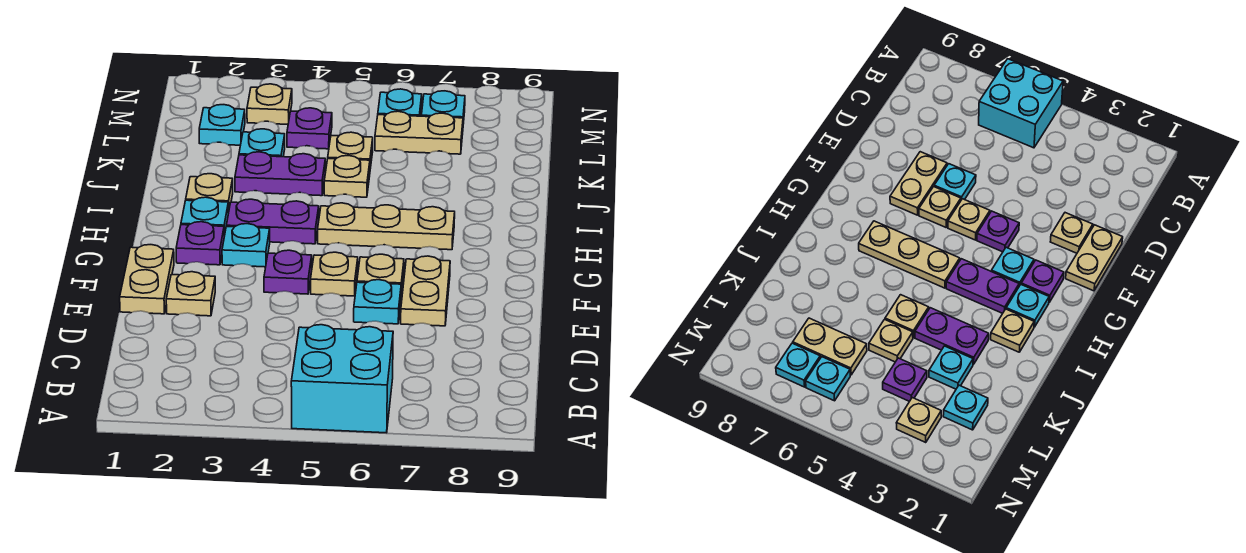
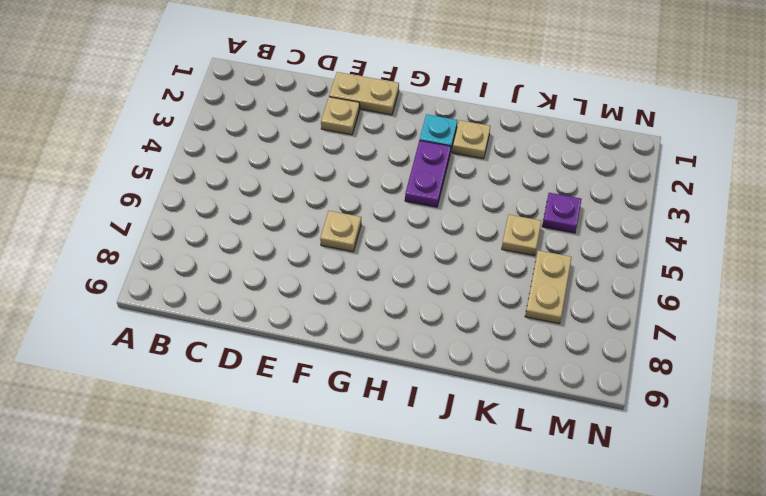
none -> cyan brick A5:B6 level 1
none -> cyan plate E6 level 1
none -> tan plate E7:F7 level 1

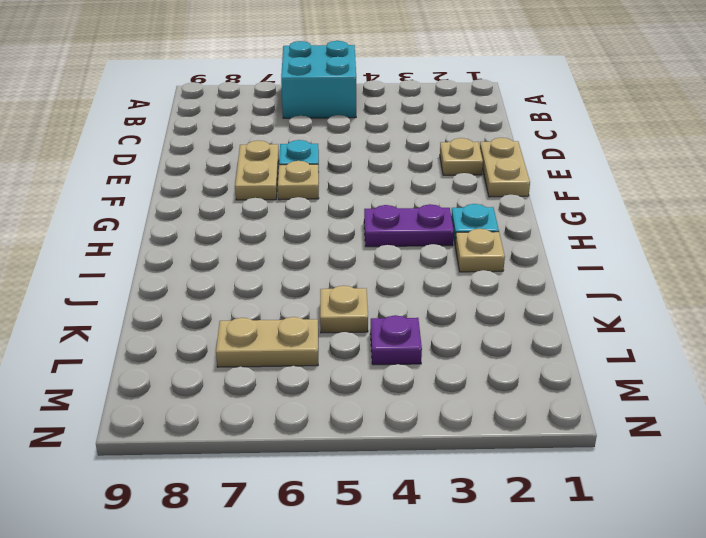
none -> purple plate F4 level 1
none -> tan plate F5 level 1
none -> purple plate G2 level 1

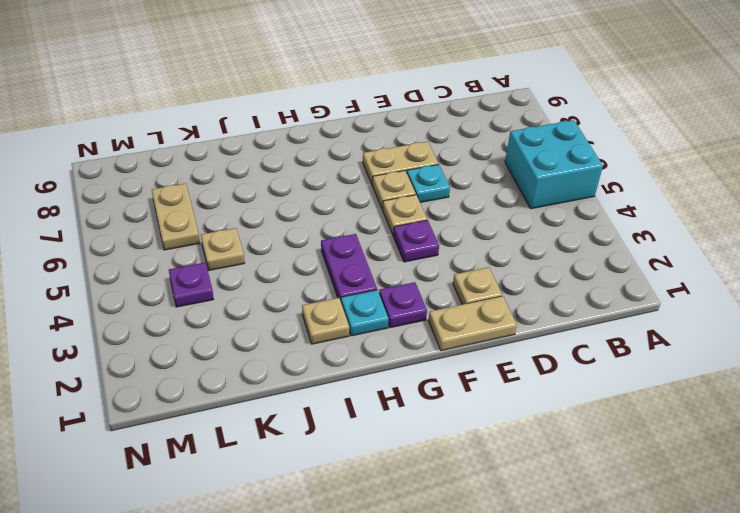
none -> cyan plate G3 level 1
none -> tan plate H5:H7 level 1
none -> purple plate J3:J4 level 1

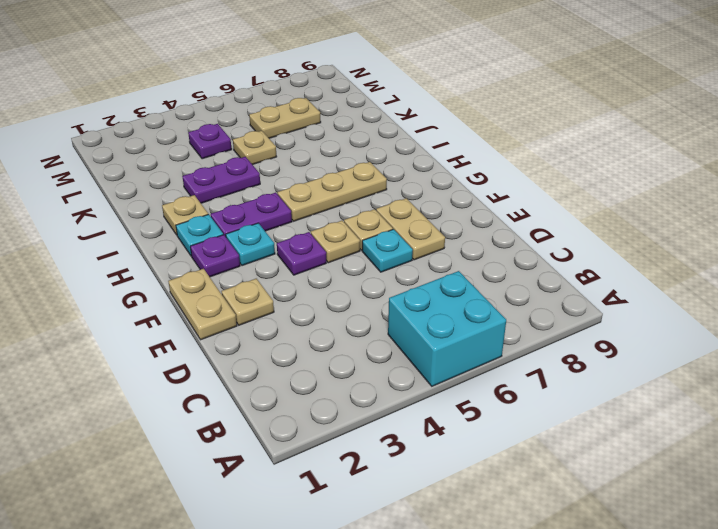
none -> tan plate J5 level 1
none -> cyan plate K3 level 1
none -> cyan plate L2 level 1

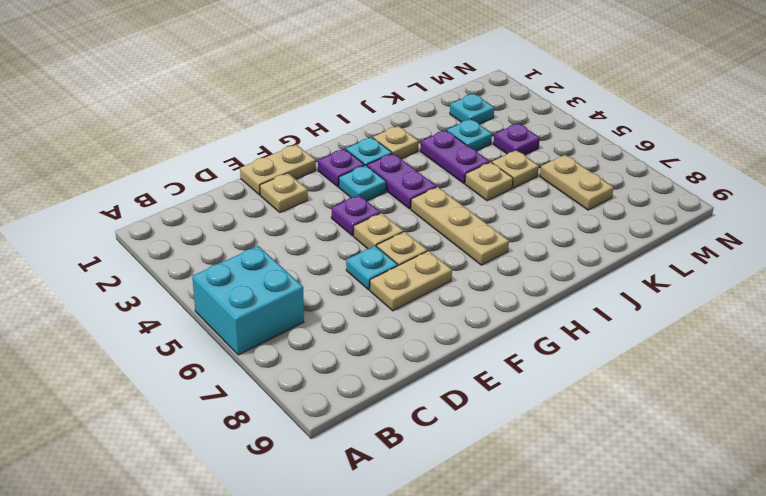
none -> tan plate M3 level 1
none -> cyan plate M6 level 1
none -> cyan plate M7 level 1

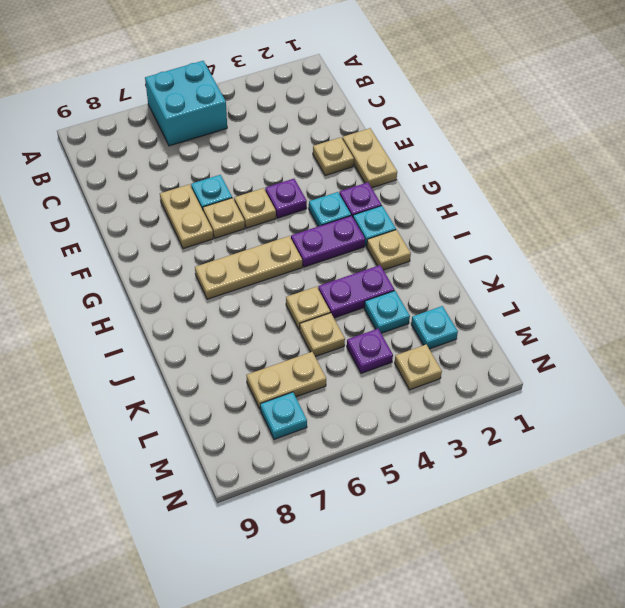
none -> cyan plate M6 level 1

